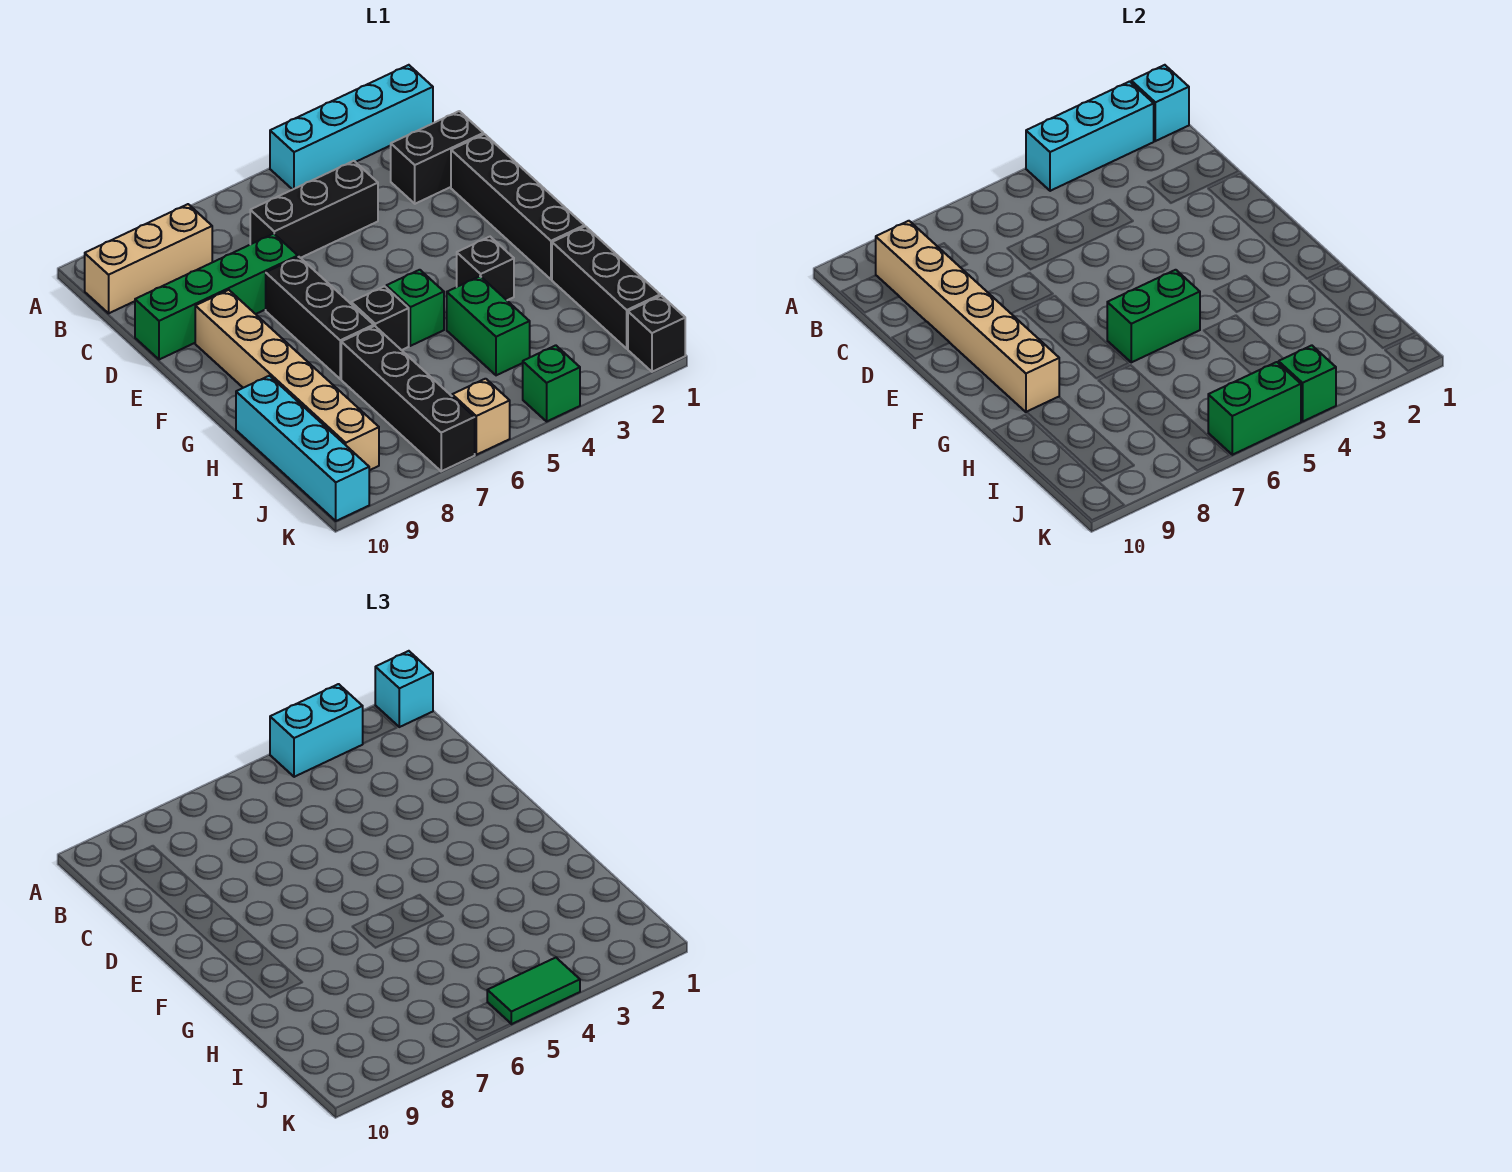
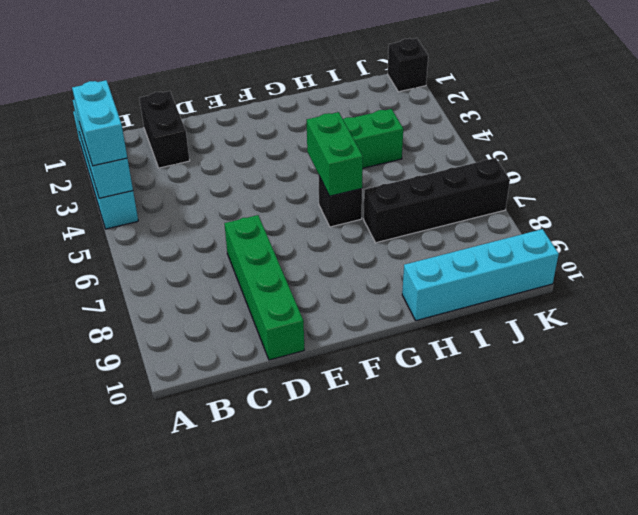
none -> tan brick B8:B10 level 1
none -> black brick C4:C6 level 1
none -> black brick D1:G1 level 1

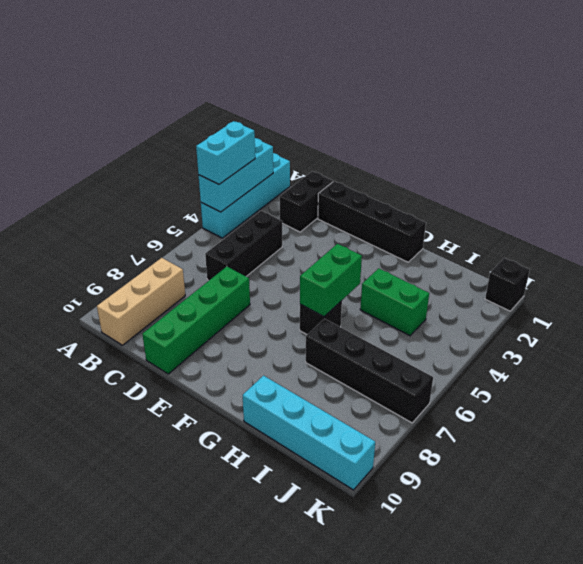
none -> black brick E7:G7 level 1
none -> tan brick E9:J9 level 1
none -> black brick G3 level 1

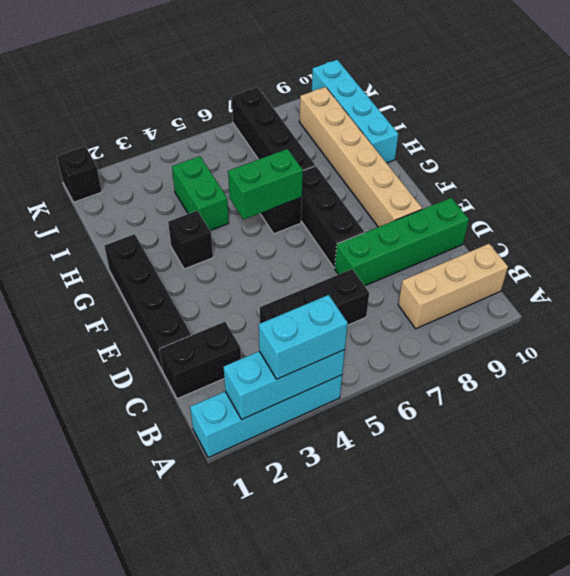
none -> green brick G5 level 1
none -> black brick H1:J1 level 1
none -> green brick K4 level 1

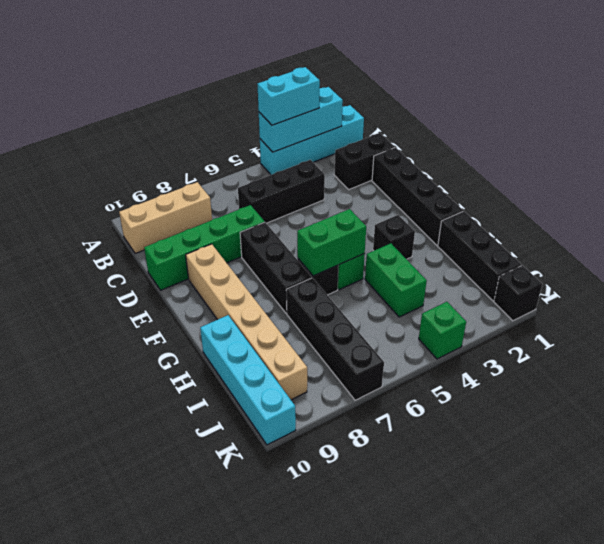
none -> tan brick K6 level 1
none -> cyan brick A1 level 2
none -> tan brick B9:G9 level 2

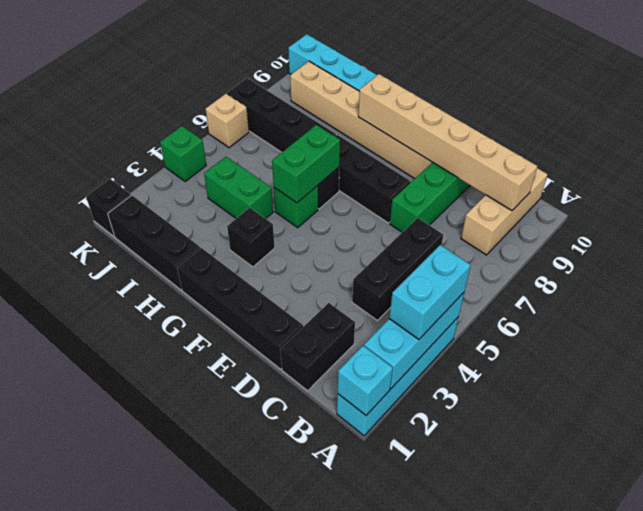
none -> green brick K4 level 2
none -> green brick K5:K6 level 2
none -> cyan brick A1 level 3

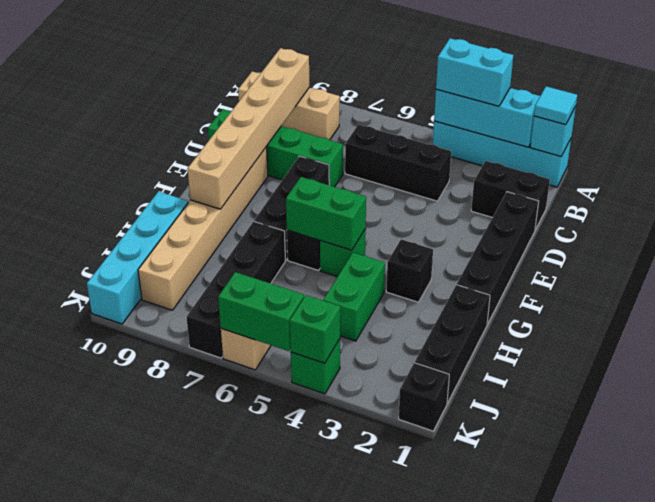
cyan tile A1 level 3 -> cyan brick A1 level 3
none -> green tile K4:K5 level 3

